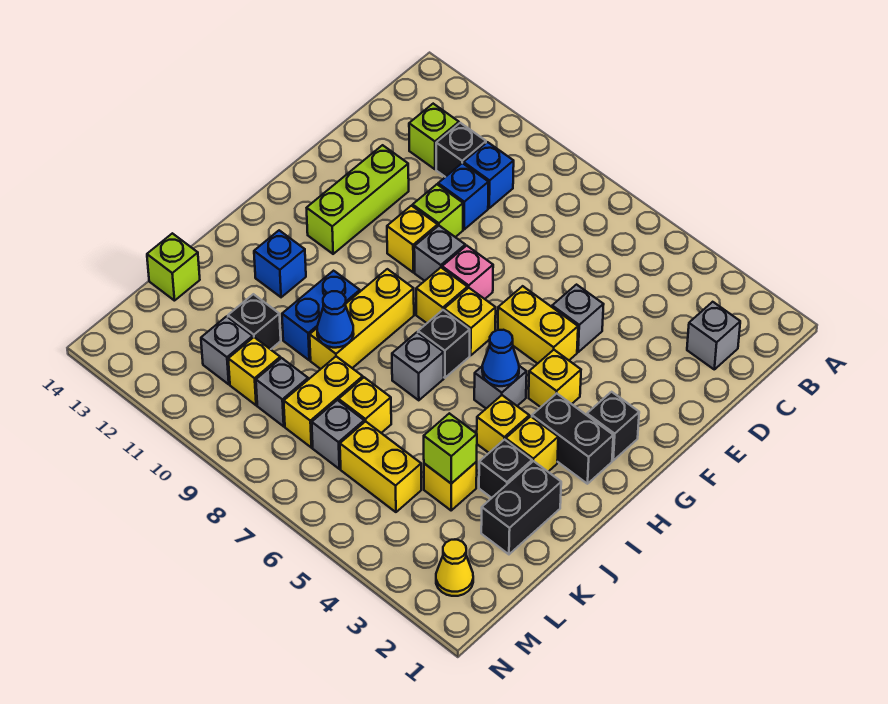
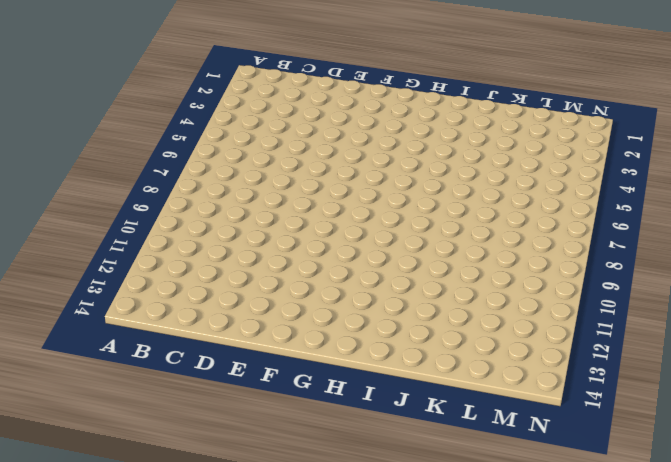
none -> grey brick C2 level 1
none -> blue brick C10 level 1
none -> black brick C11 level 1
none -> lime brick C12 level 1

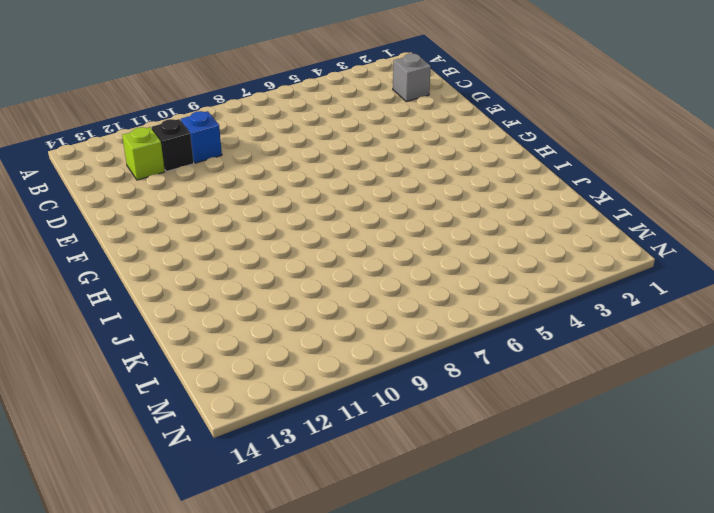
none -> blue brick D10 level 1
none -> grey brick E5 level 1
none -> lime brick E10 level 1
none -> lime brick E12:G12 level 1

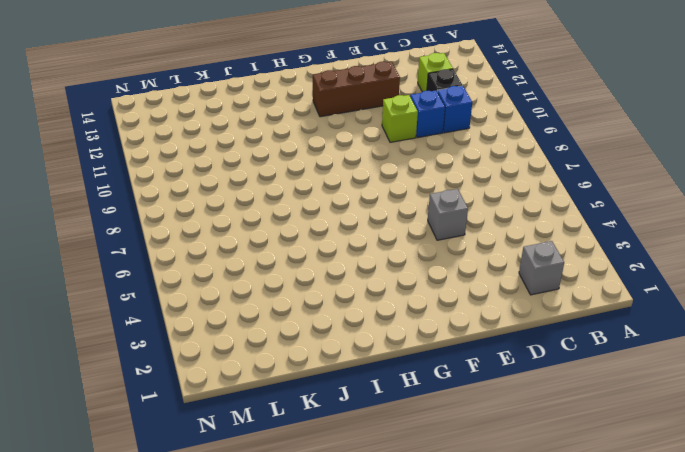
brown brick E12:G12 level 1 -> lime brick E12:G12 level 1
none -> yellow brick F5:F6 level 1
none -> pink brick F8 level 1
none -> grey brick F9 level 1
none -> yellow brick F10 level 1

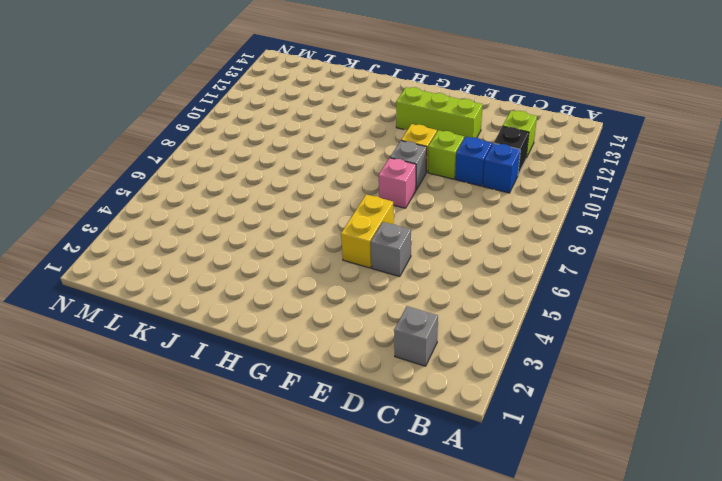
none -> black brick G2 level 1
none -> yellow brick G4 level 1
none -> yellow brick G7 level 1
none -> yellow brick G8 level 1

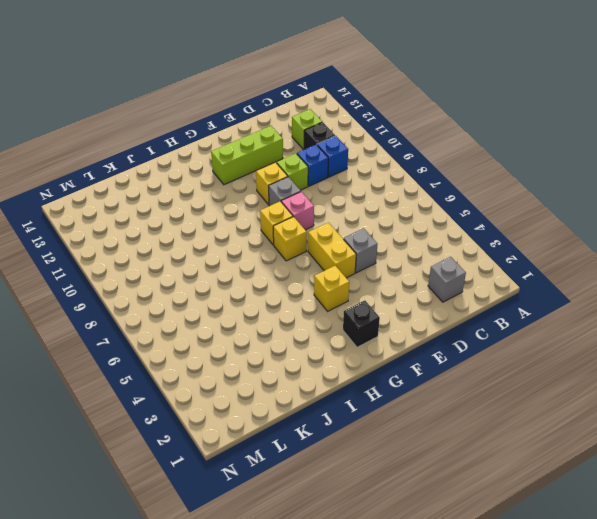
none -> black brick H2:H3 level 1
none -> grey brick H5 level 1
none -> black brick H7 level 1
none -> yellow brick H9:J9 level 1

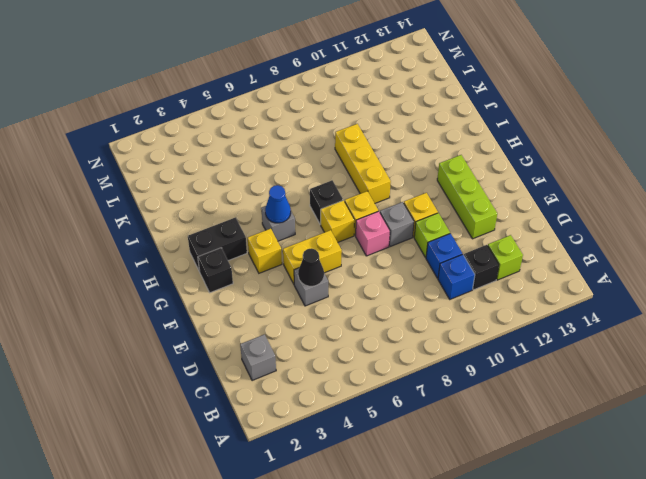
black cone E5 level 2 -> none
none -> yellow brick I3 level 1
none -> yellow brick I4 level 1
none -> grey brick I7 level 1
none -> blue brick I10:J10 level 1

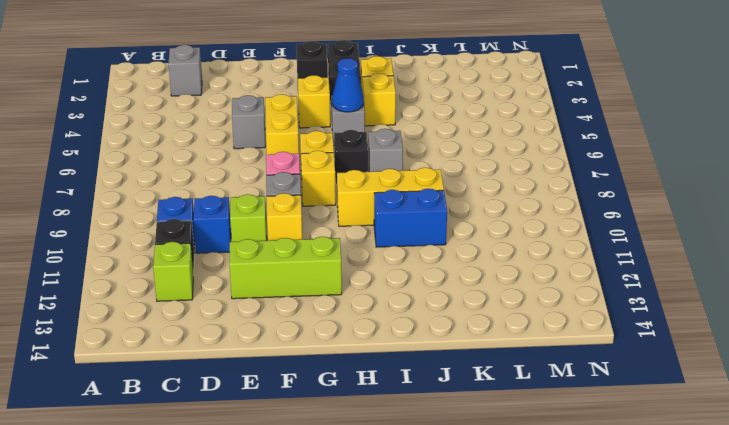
none -> blue brick I12 level 1
none -> black brick J2:K2 level 1
none -> black brick J3 level 1
none -> yellow brick K4 level 1

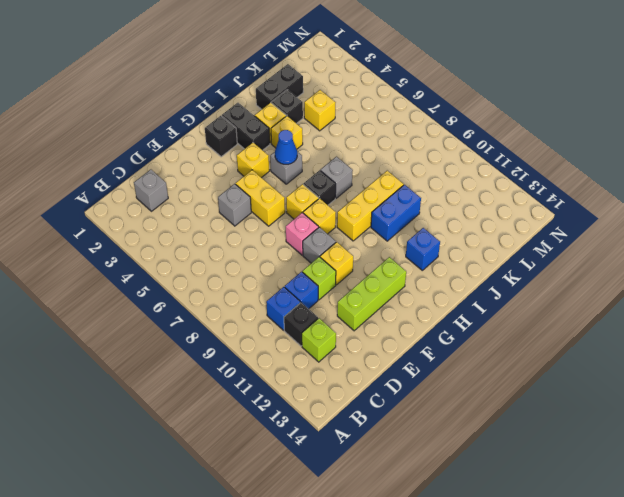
none -> yellow brick K7 level 1
none -> yellow brick K8:L8 level 1
none -> black brick K11 level 1
none -> lime brick K14 level 1

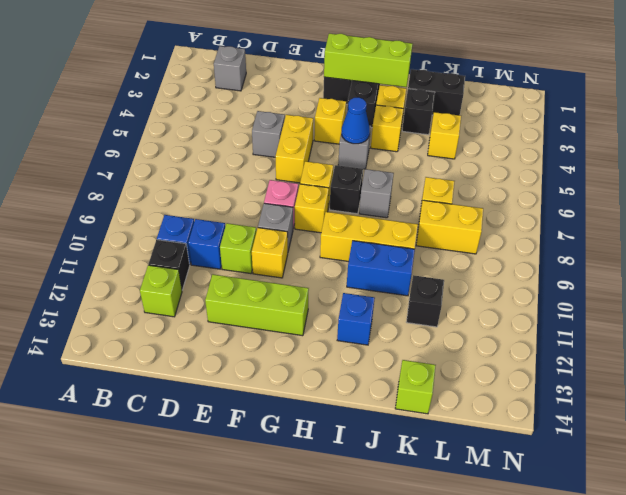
lime brick G2:I2 level 2 -> none
none -> yellow brick L5:L6 level 1
none -> grey brick L7 level 1
none -> grey brick L9 level 1
none -> yellow brick L10 level 1

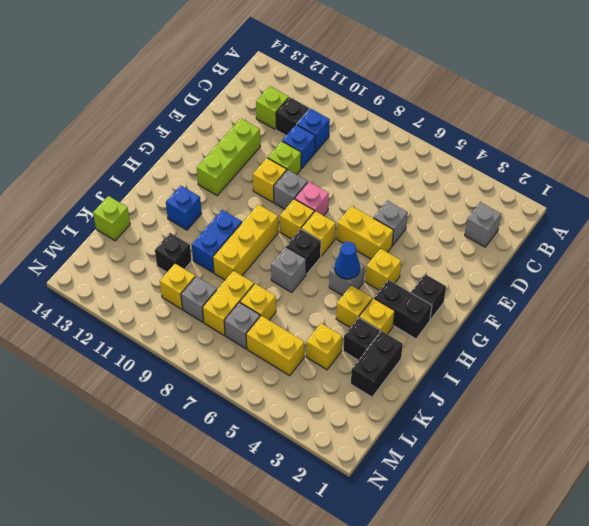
none -> grey brick L11 level 1
none -> yellow cone M2 level 1
none -> blue cone J9 level 2
none -> lime brick K4 level 2

